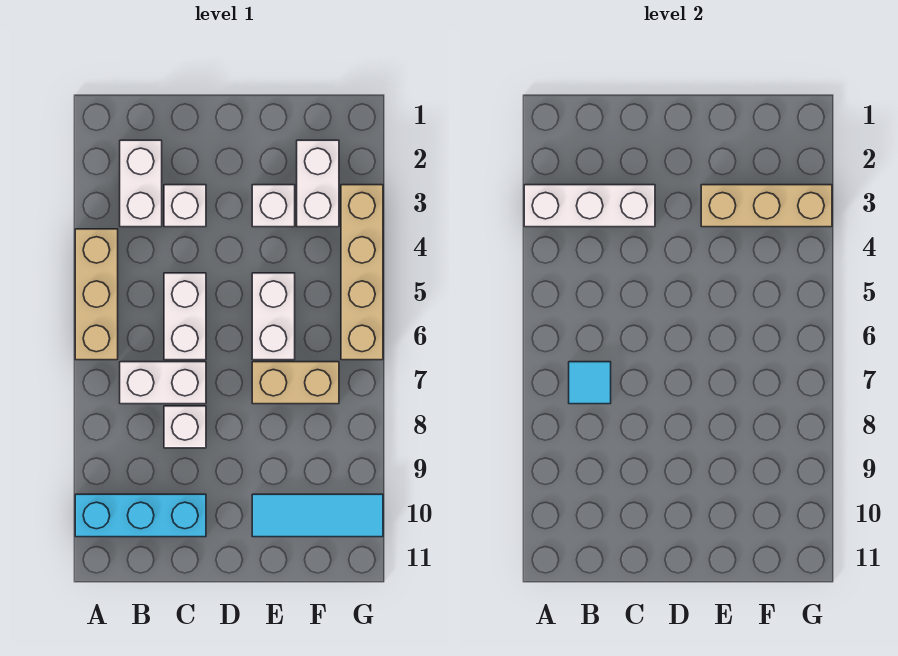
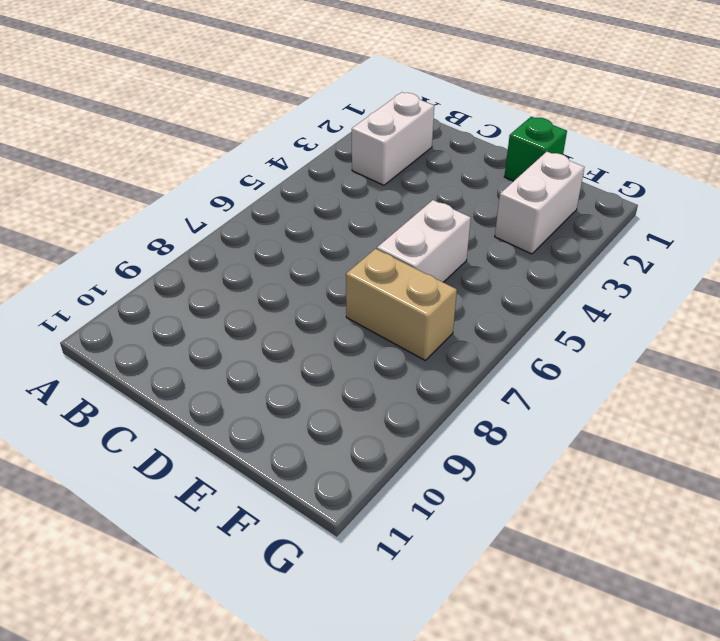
green brick E1 level 1 -> none
none -> tan brick A4:A6 level 1
none -> cyan brick A10:C10 level 1
none -> white brick B7:C7 level 1

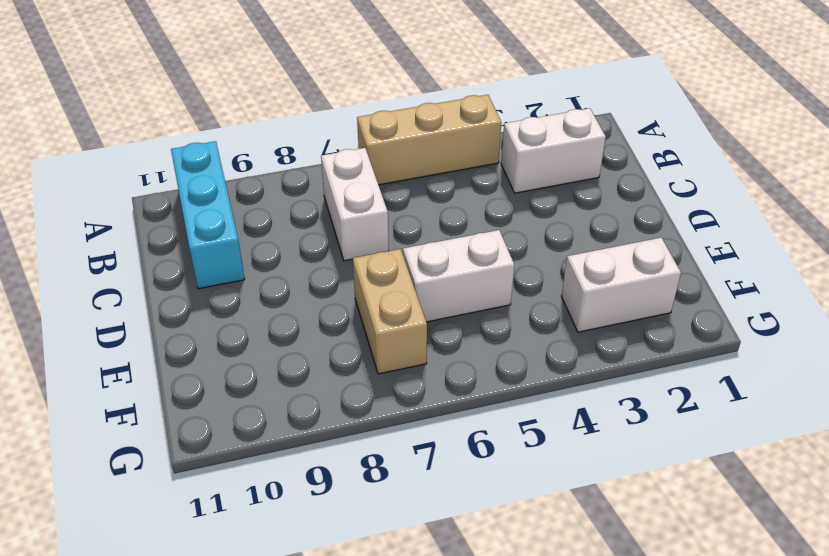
none -> white brick C3 level 1
none -> white brick C5:C6 level 1
none -> white brick C8 level 1

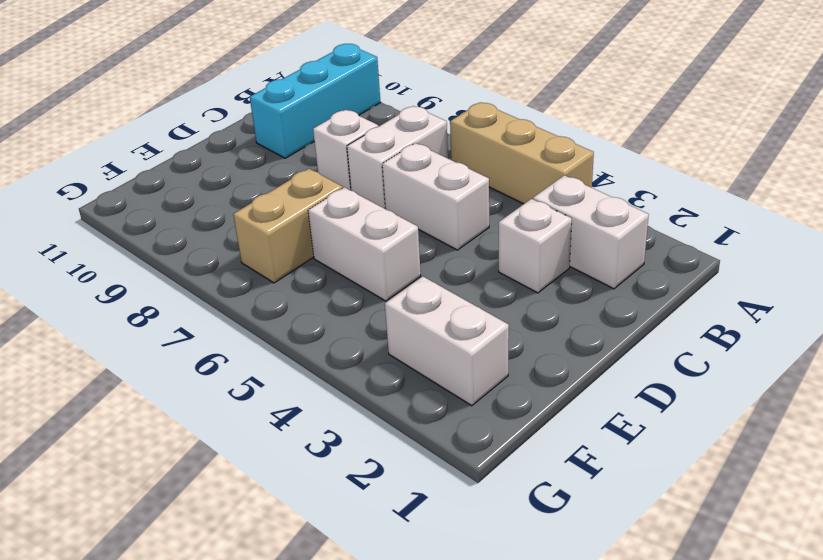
none -> white brick E3 level 1
none -> cyan tile E10:G10 level 1
none -> tan brick G3:G6 level 1

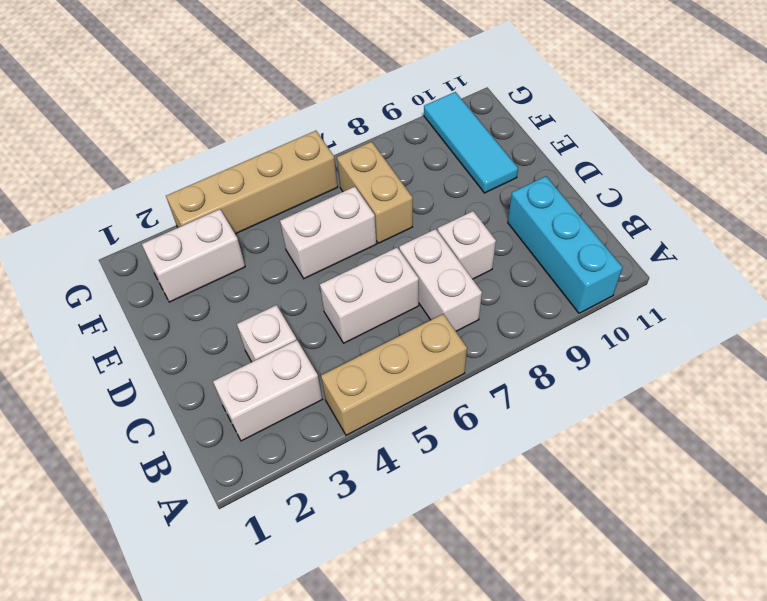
none -> white brick E3 level 1
none -> white brick A3:C3 level 2
none -> cyan tile B7 level 2

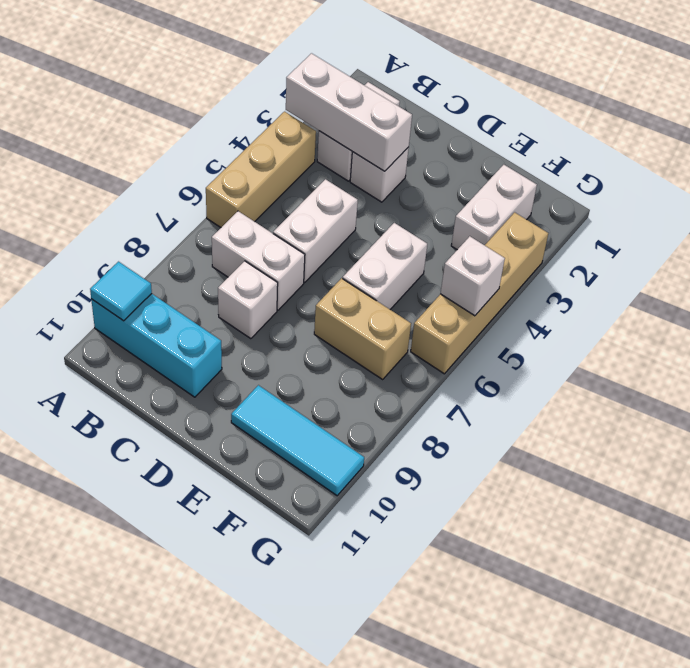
cyan tile A10 level 2 -> cyan tile B7 level 2
white brick G5 level 2 -> white brick E3 level 1
none -> tan brick E3:G3 level 2

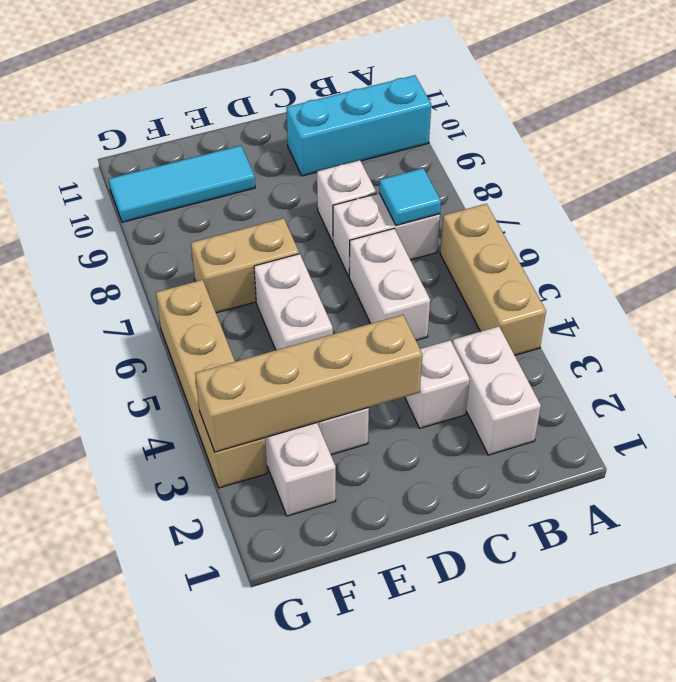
tan brick D3:G3 level 2 -> tan brick E3:G3 level 2
none -> white brick A3:C3 level 2

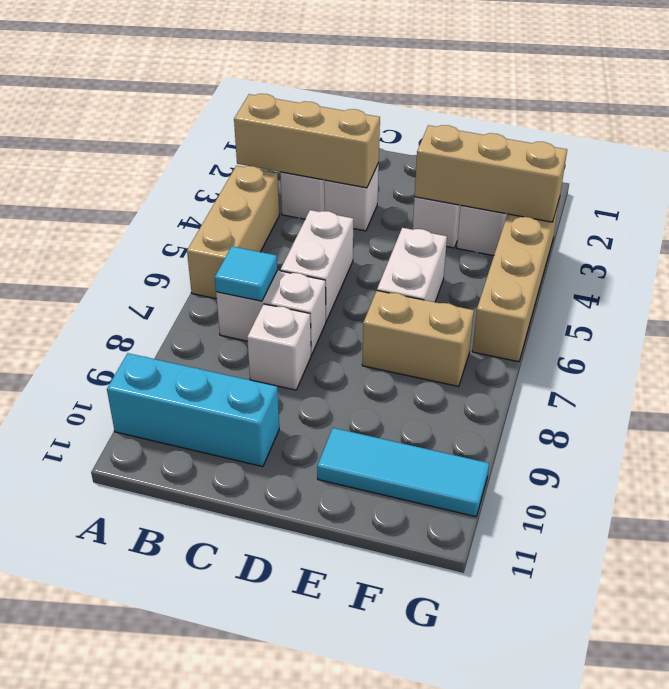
tan brick A3:C3 level 2 -> white brick A3:C3 level 2

